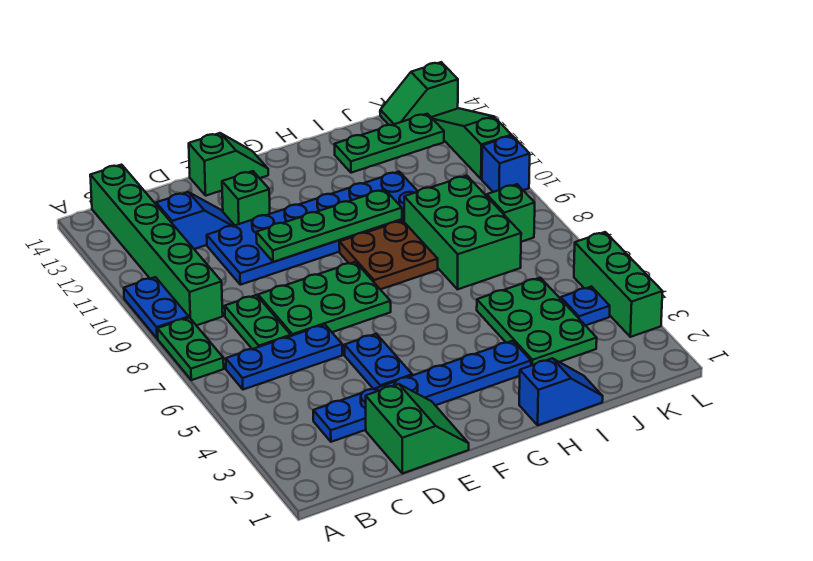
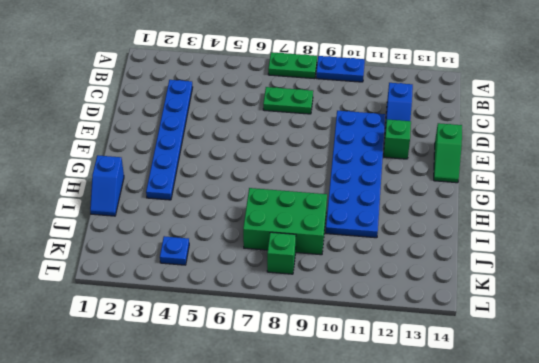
none -> blue plate B6:D6 level 1
none -> green brick B9:B14 level 1
none -> green slope D1:E2 level 1 top D

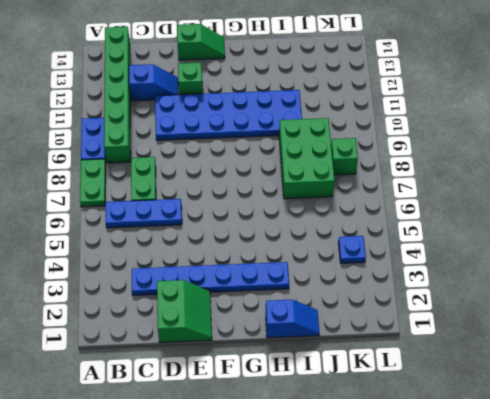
none -> green plate D7:F8 level 1
none -> blue plate E4:E5 level 1
none -> brown plate G8:H9 level 1

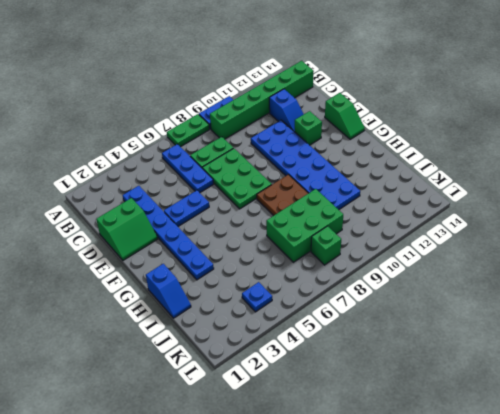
none -> green plate I3:J5 level 1
none -> green plate I13:K13 level 1
none -> green slope K14:L14 level 1 top L

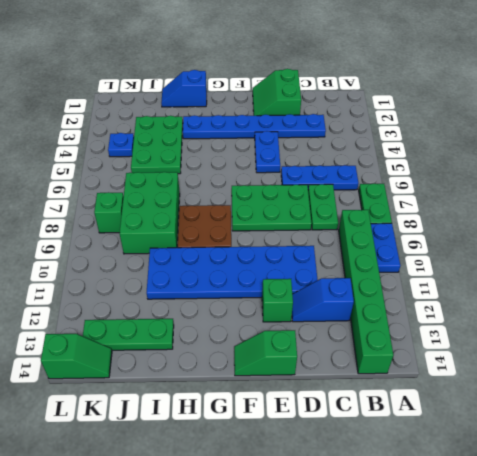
none -> green brick L3:L5 level 1
none -> blue brick L10 level 1
none -> green slope L11:L13 level 1 top 11

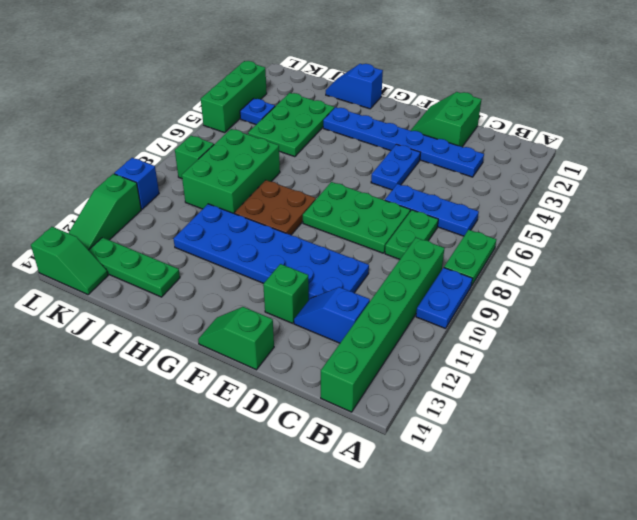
none -> green plate E10:H10 level 2

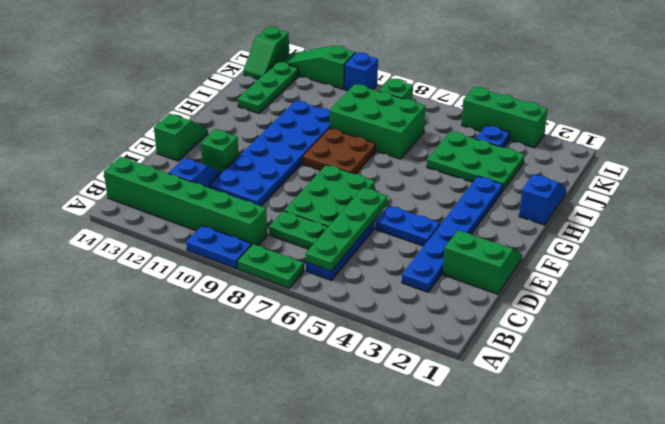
green plate B6:E6 level 2 -> green plate E10:H10 level 2

